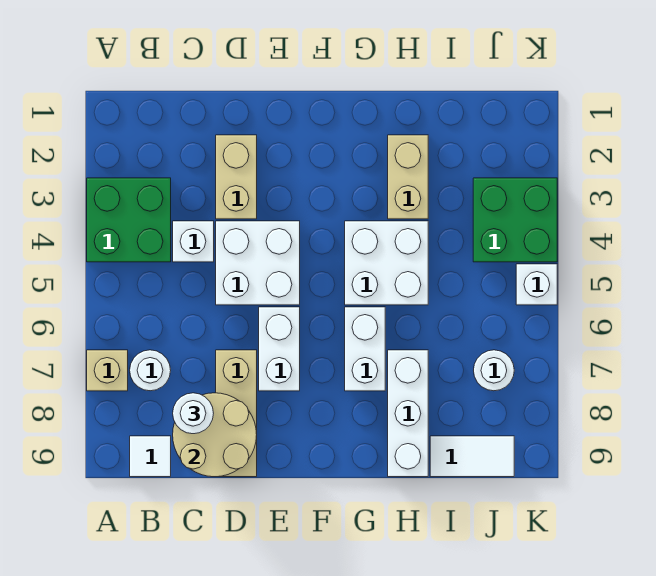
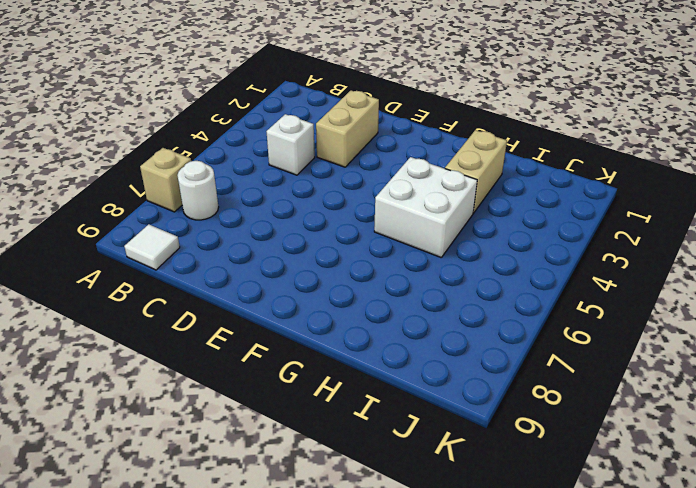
none -> green brick A3:B4 level 1
none -> white brick D4:E5 level 1
none -> tan brick D7:D9 level 1

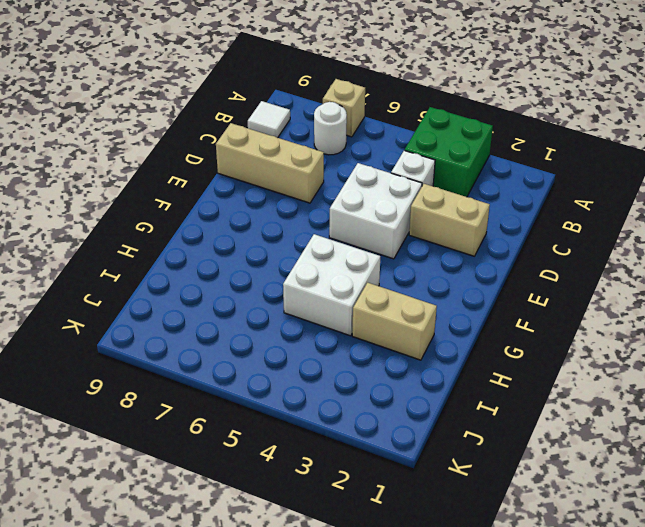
none -> white brick E6:E7 level 1
none -> white brick G6:G7 level 1
none -> white brick H7:H9 level 1

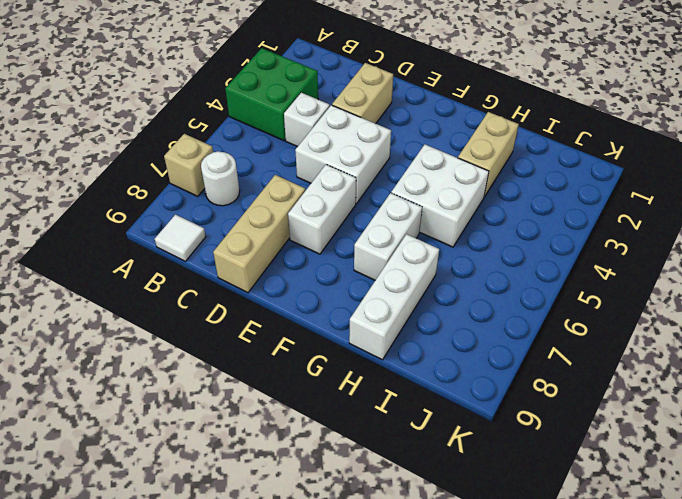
none -> white tile I9:J9 level 1
none -> green brick J3:K4 level 1
none -> white round brick J7 level 1

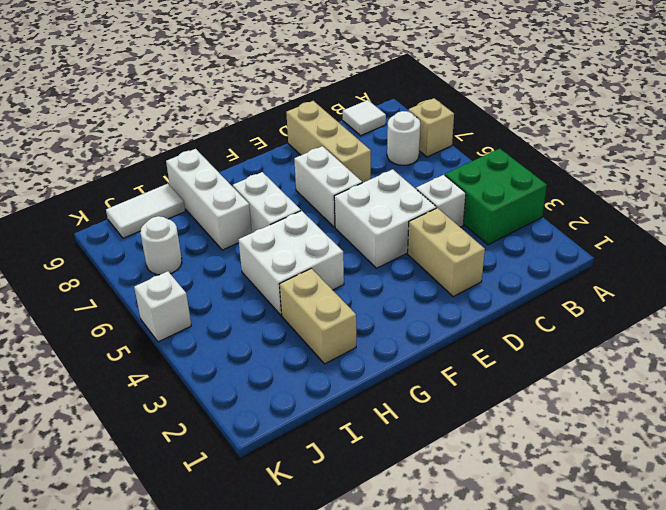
none -> green brick J3:K4 level 1
none -> tan round brick C8:D9 level 2
none -> white round brick C8 level 3

